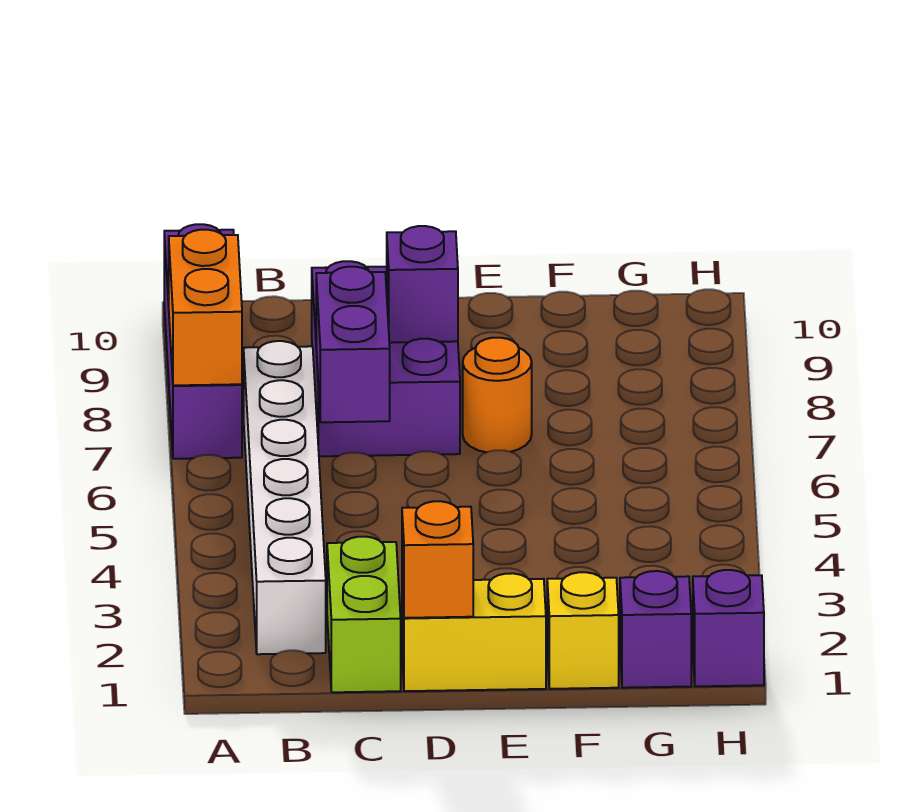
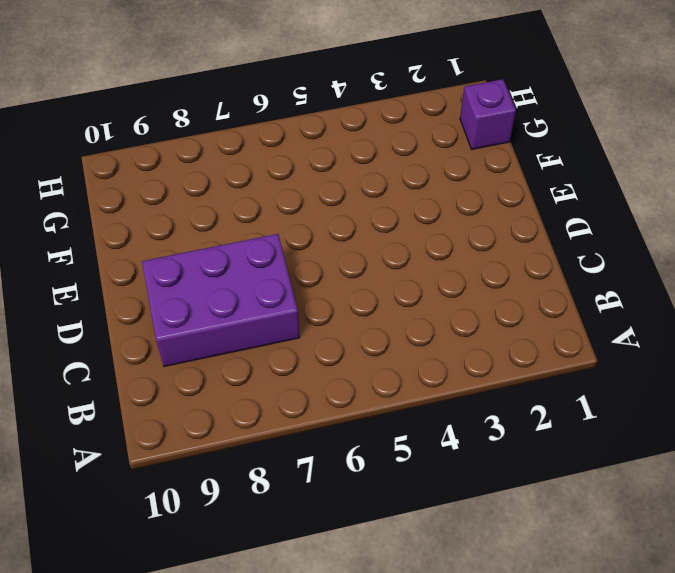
none -> purple brick A7:A10 level 1
none -> white brick B2:B7 level 1
none -> lime brick C1:C2 level 1

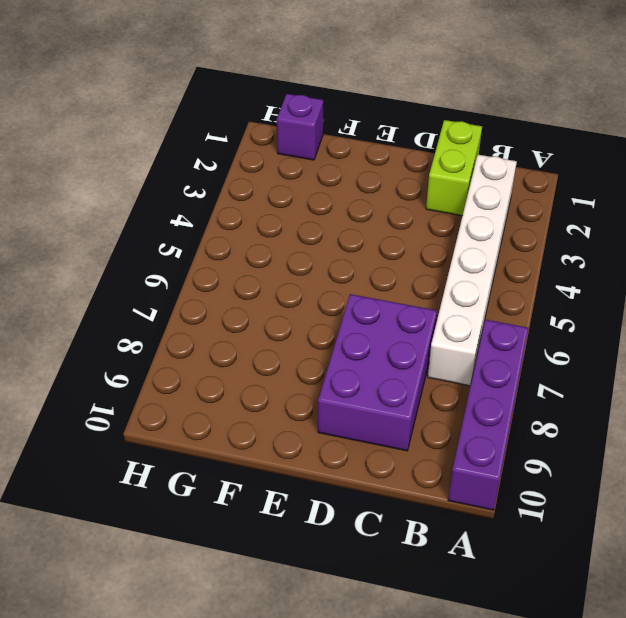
none -> yellow brick D1:E1 level 1
none -> orange round brick E7 level 1
none -> yellow brick F1 level 1

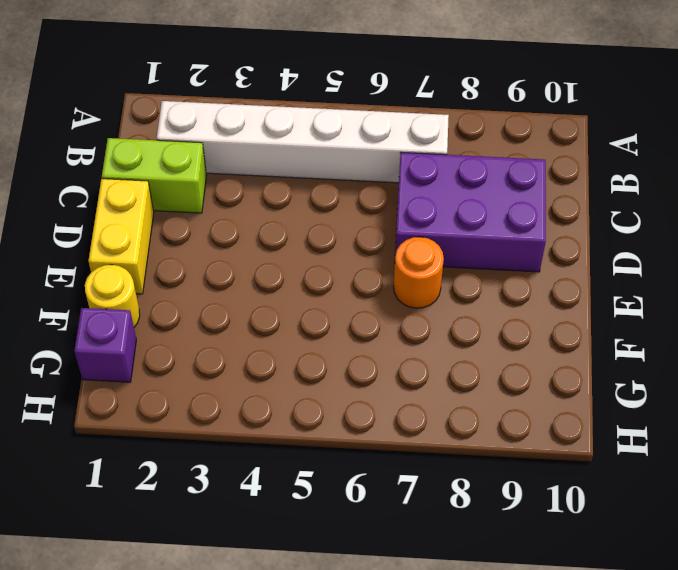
yellow round brick F1 level 1 -> yellow brick F1 level 1
none -> purple brick A7:A10 level 1
none -> purple brick H1 level 1
none -> orange brick A7:A8 level 2

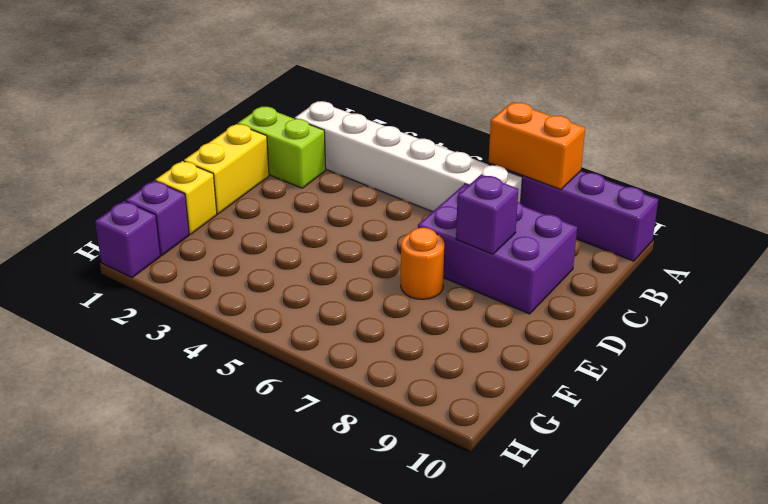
none -> purple brick C6:C7 level 2
none -> orange brick D1 level 2

